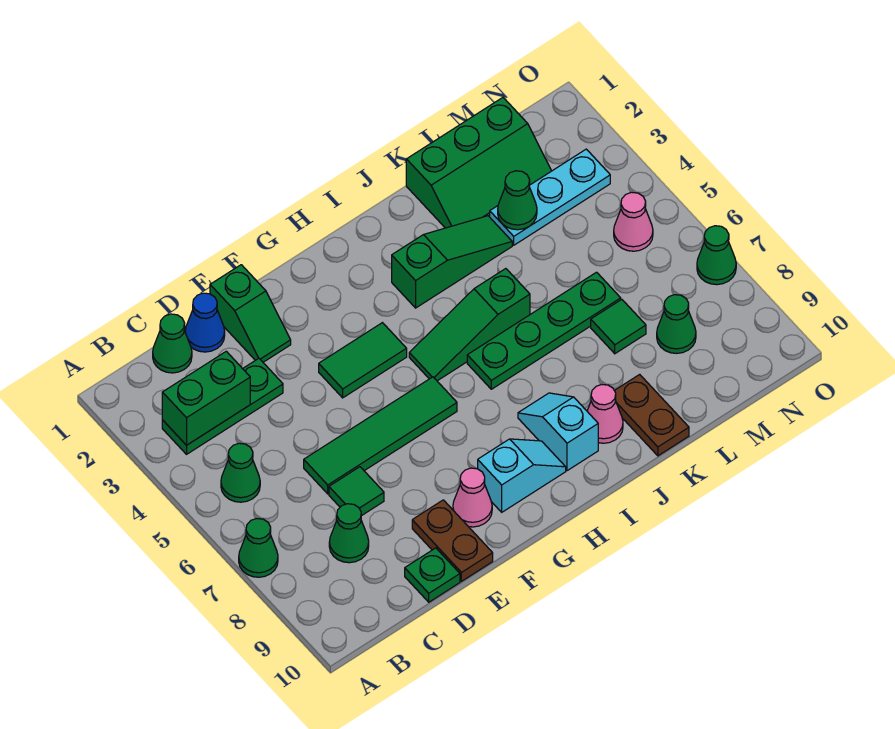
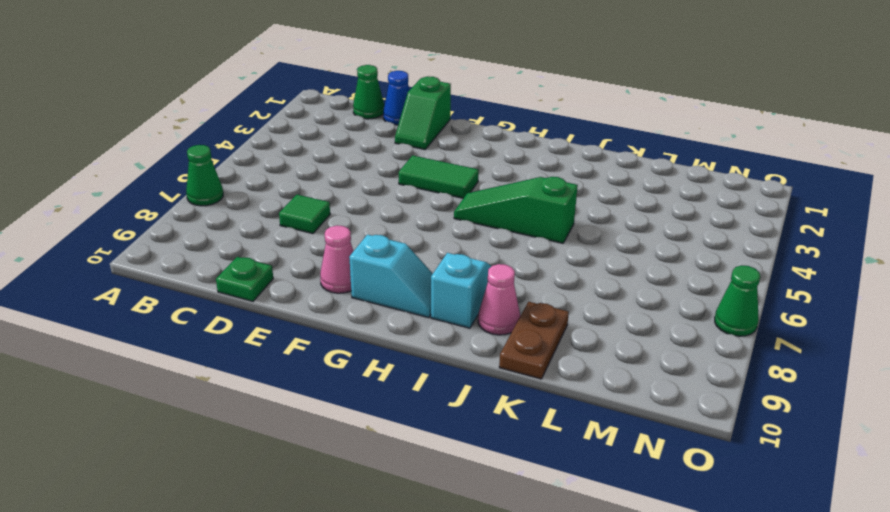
none -> green plate B3:D3 level 1
none -> green cone B5 level 1
none -> green cone C8 level 1

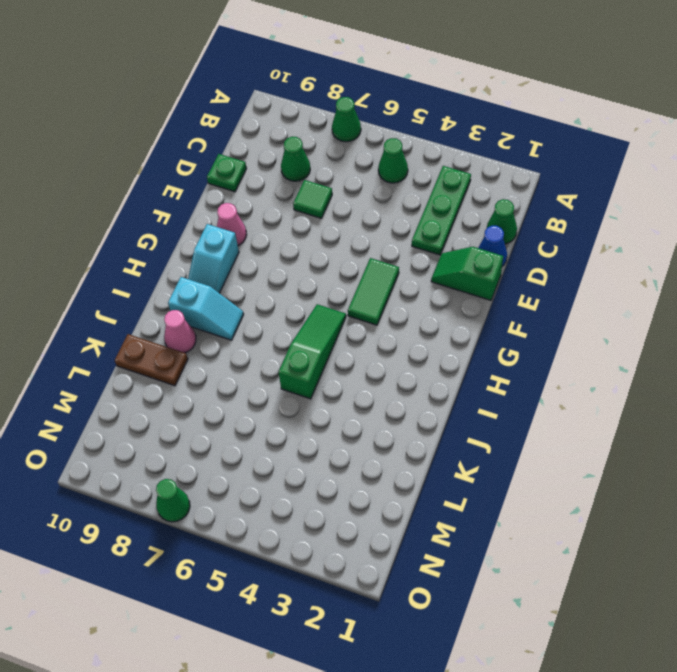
none -> green tile D6:G6 level 1
none -> brown plate E9:E10 level 1
none -> green slope I3:K3 level 1 top I

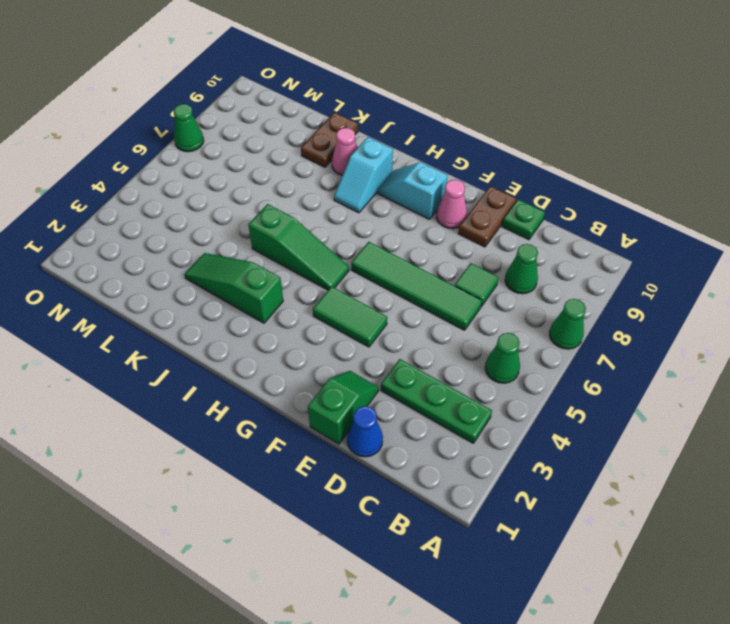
none -> green cone C1 level 1
none -> green plate I6:L6 level 1
none -> green slope K1:M2 level 1 top 1

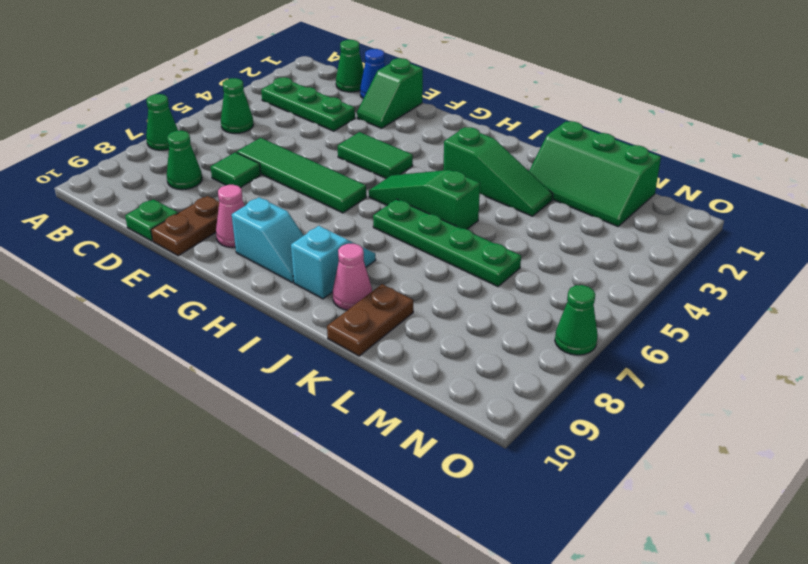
none -> cyan plate L3:N3 level 1
none -> green tile L7 level 1
none -> green cone M8 level 1

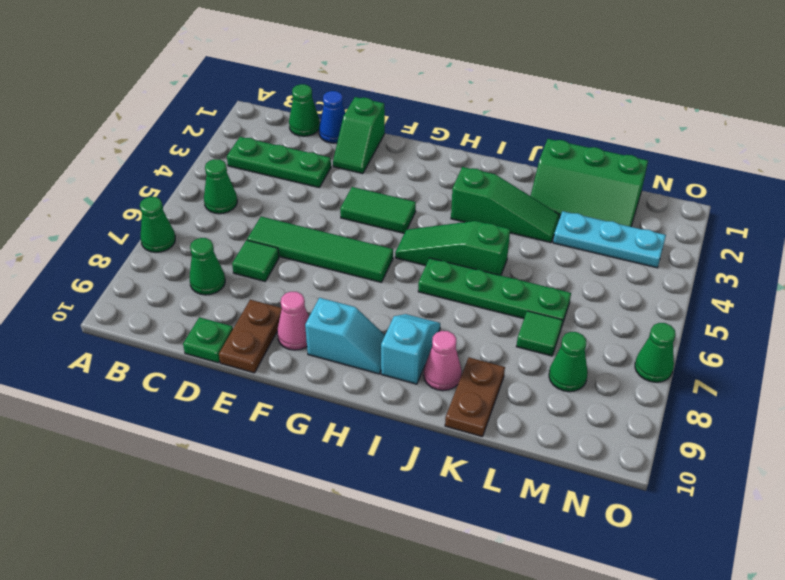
none -> pink cone N5 level 1
none -> green brick B3:C3 level 2
none -> green cone L3 level 2

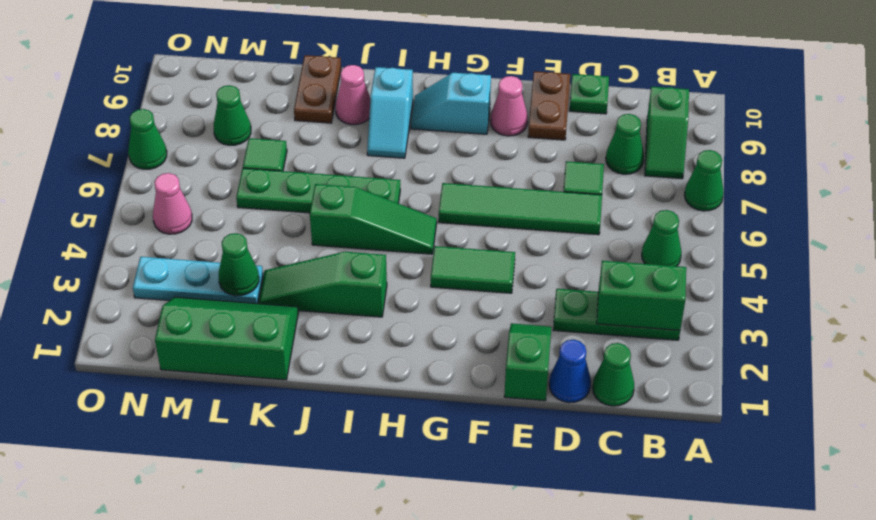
green slope B8:B9 level 1 top 9 -> none

